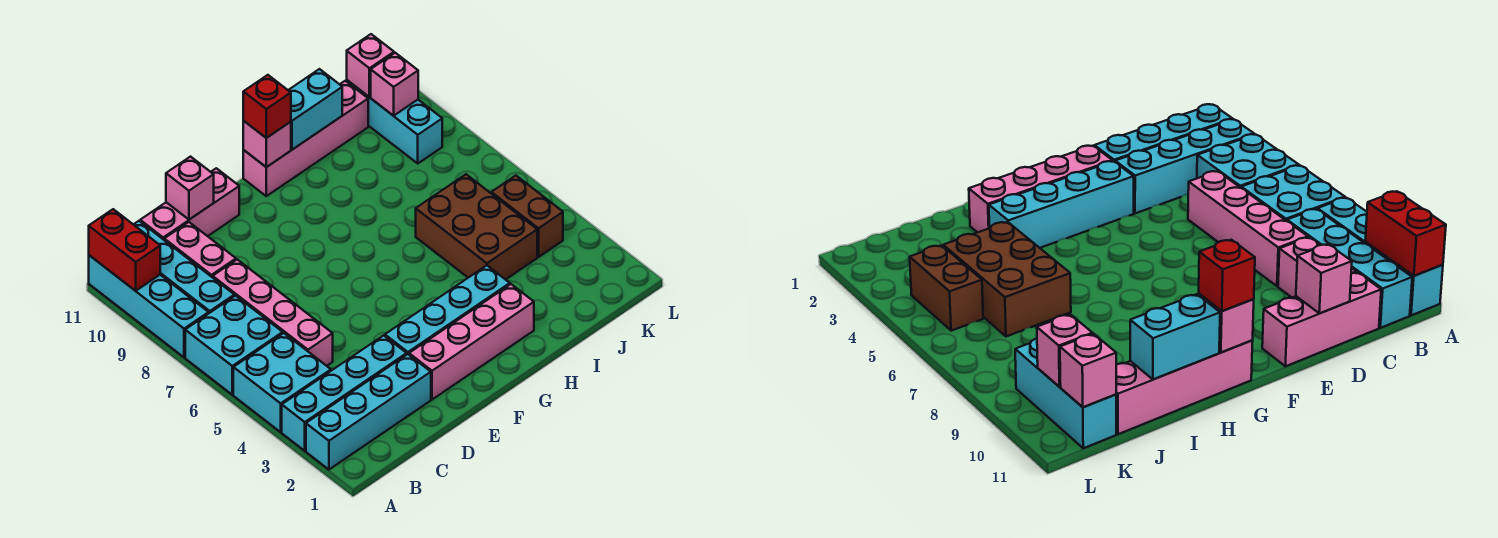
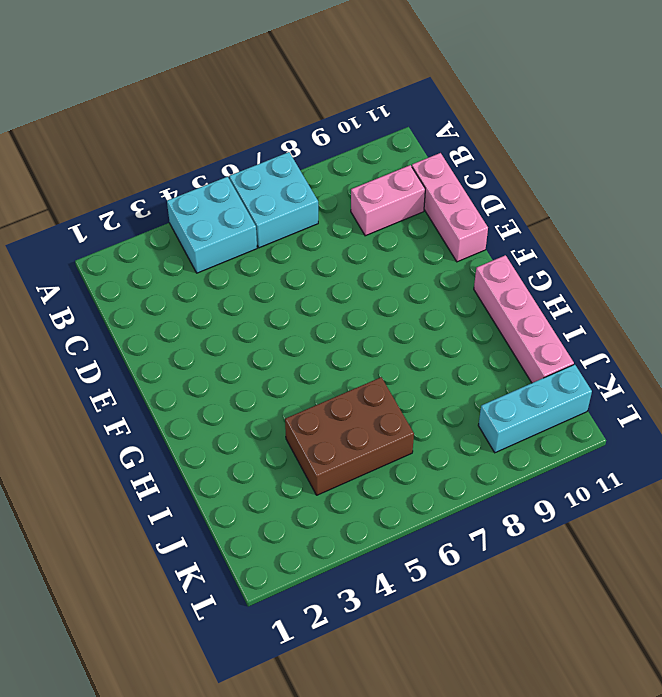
none -> cyan brick A2:D2 level 1
none -> cyan brick A3:D3 level 1
none -> cyan brick A8:A11 level 1

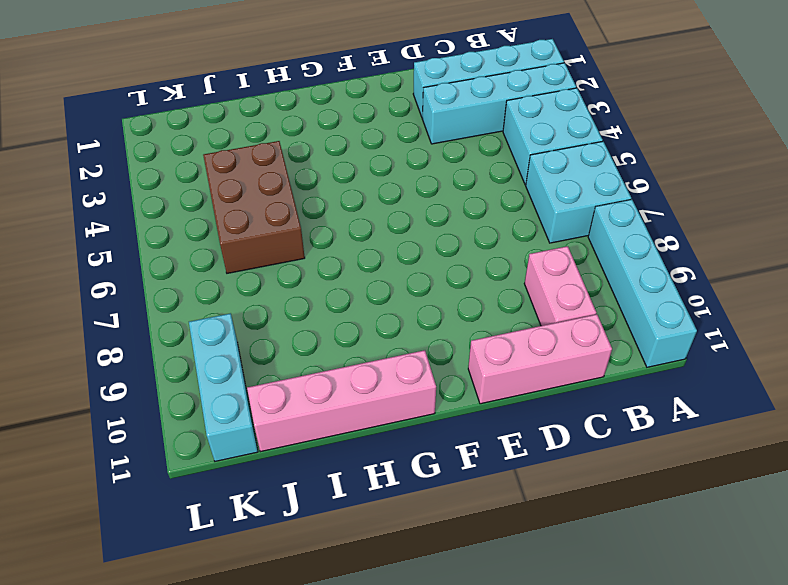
none -> cyan brick B8:B11 level 1
none -> pink brick C5:C8 level 1
none -> pink brick E2:H2 level 1

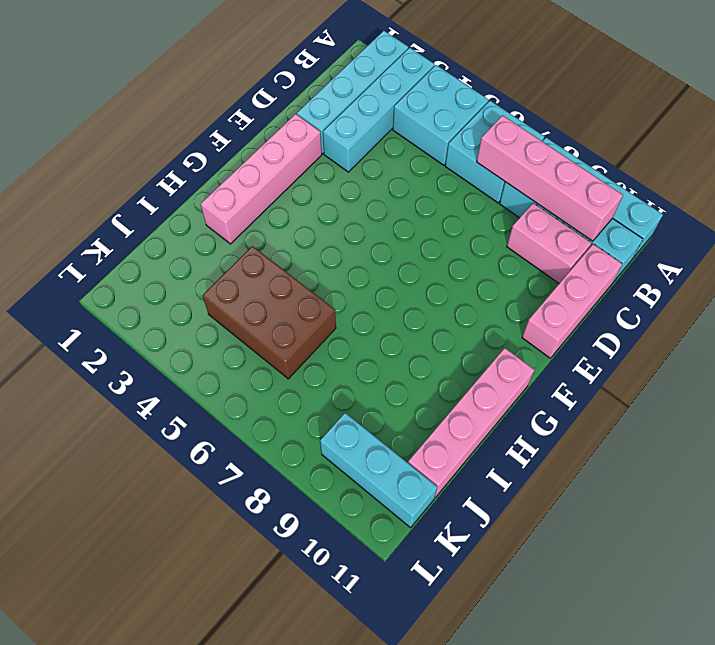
pink brick B7:B10 level 2 -> pink brick C5:C8 level 1
none -> cyan brick E3:H3 level 1
none -> brown brick K4:K5 level 1
none -> red brick A10:A11 level 2

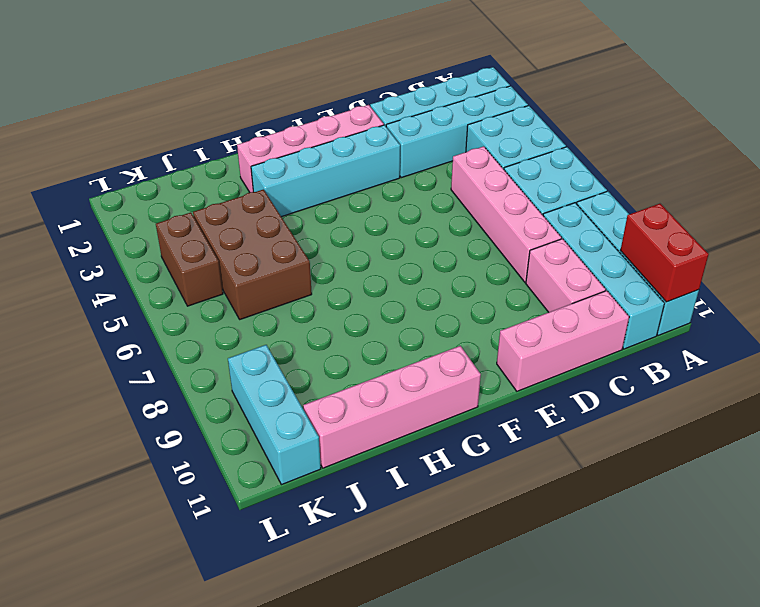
none -> pink brick D11 level 2
none -> pink brick G11 level 2
none -> cyan brick H11:I11 level 2

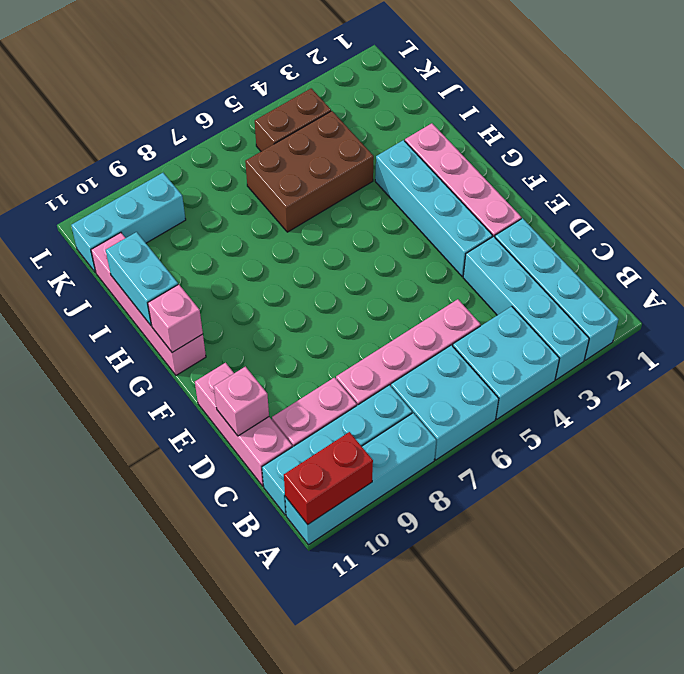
none -> pink brick K10 level 2
none -> pink brick K11 level 2
none -> red brick G11 level 3

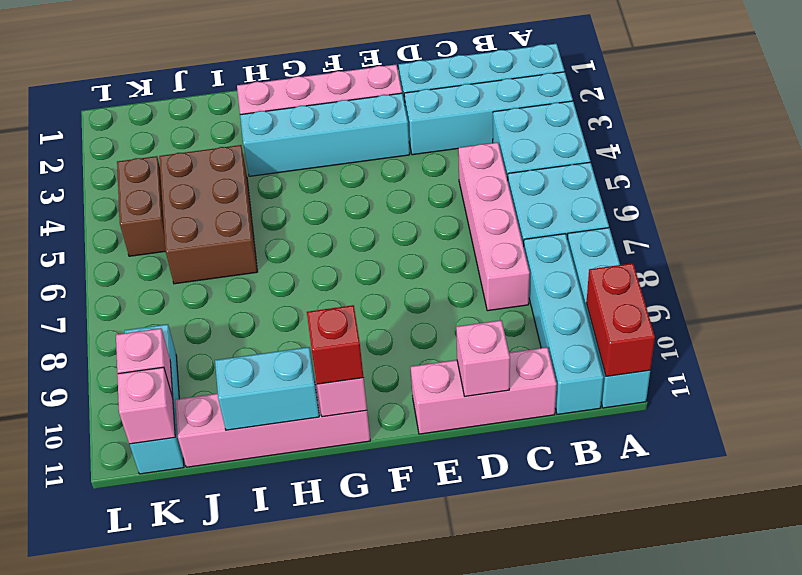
none -> pink brick C9:C10 level 1

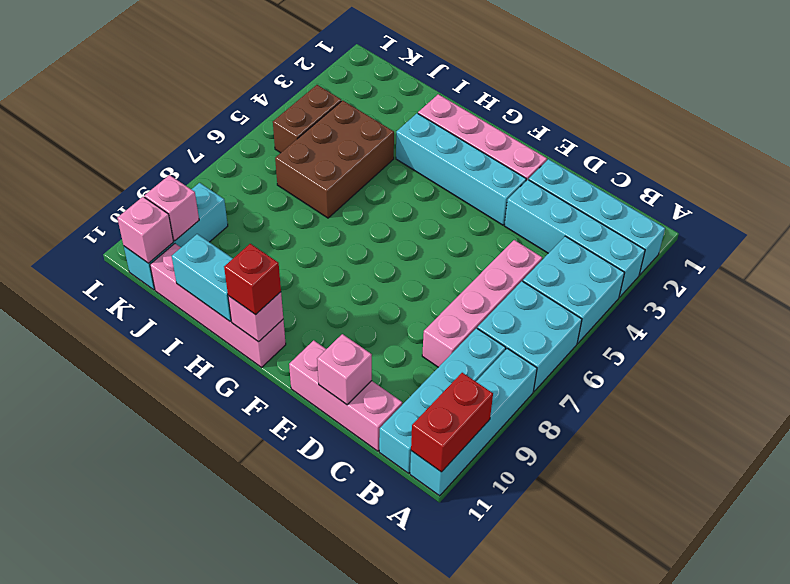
none -> pink brick C9:C10 level 1

